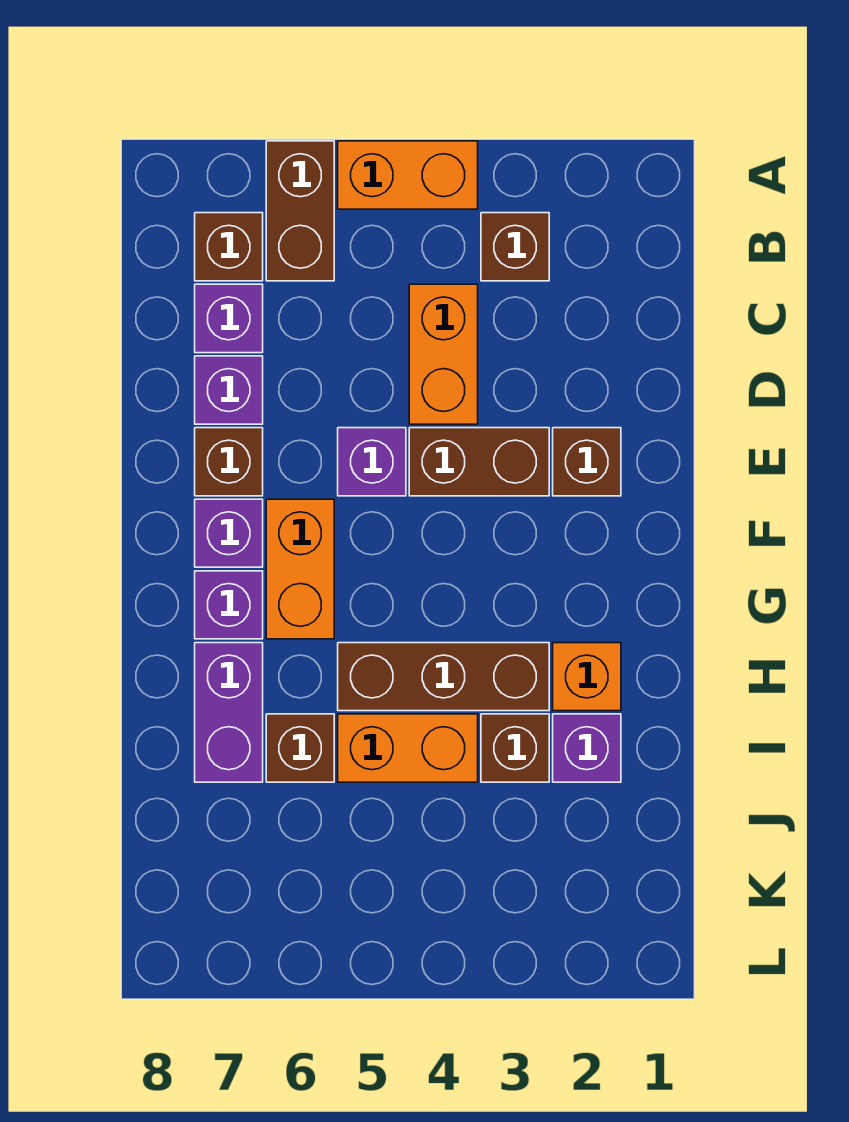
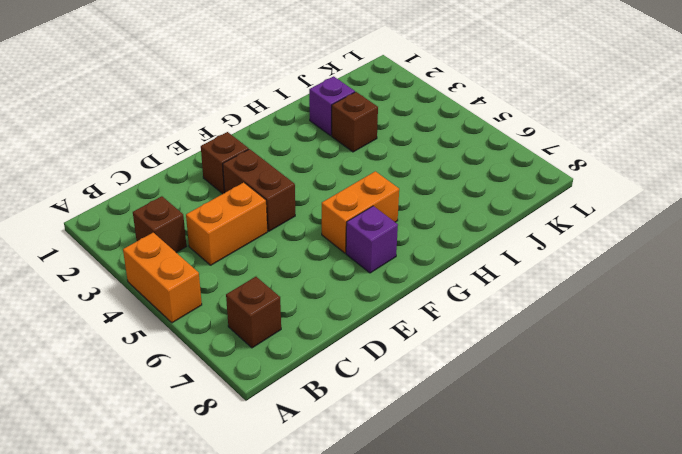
none -> brown brick A6:B6 level 1
none -> purple brick C7 level 1
none -> purple brick D7 level 1

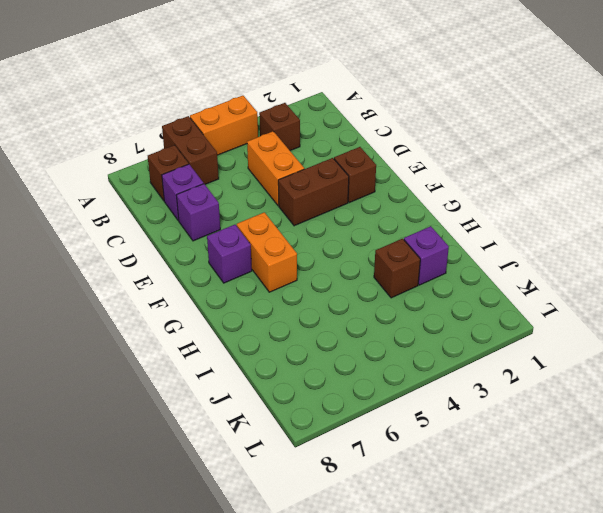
none -> purple brick E5 level 1
none -> brown brick E7 level 1
none -> purple brick G7 level 1

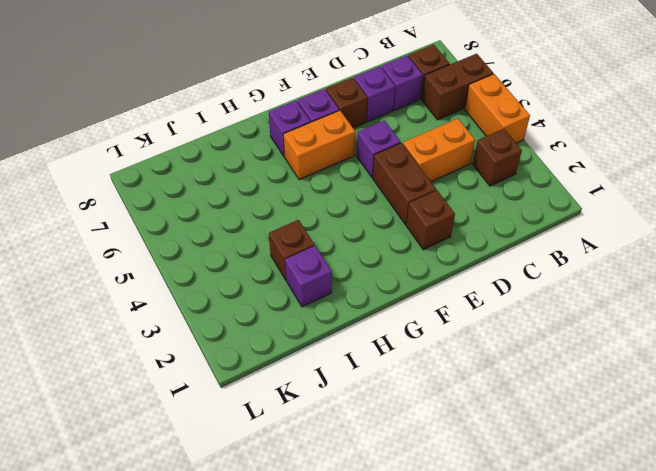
none -> orange brick H2 level 1
none -> brown brick H3:H5 level 1
none -> purple brick H7:I7 level 1

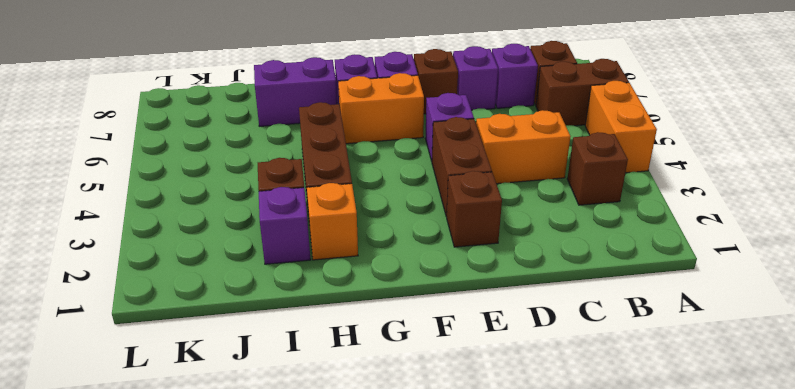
none -> orange brick I4:I5 level 1
none -> brown brick I6 level 1

